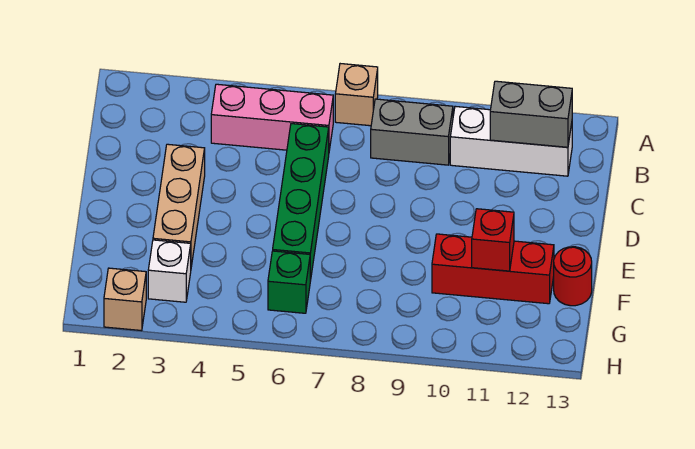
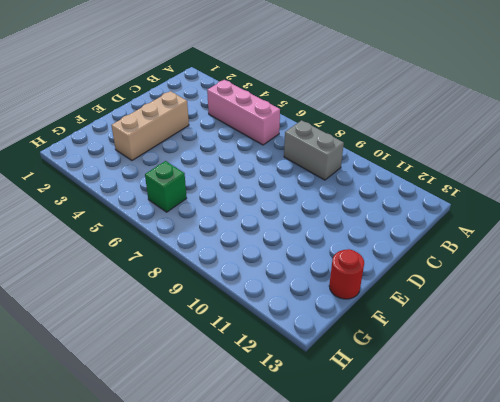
none -> tan brick A7 level 1
none -> white brick B10:B12 level 1
none -> green brick C6:F6 level 1

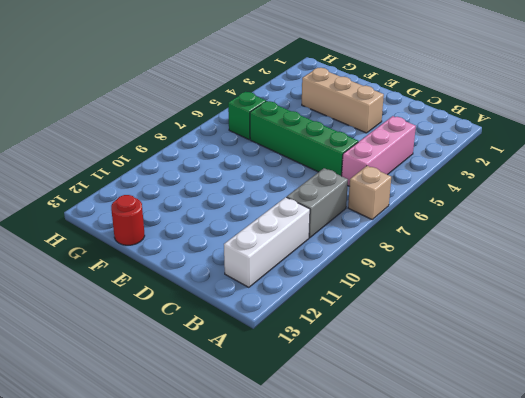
none -> red brick F10:F12 level 1
none -> white brick G3 level 1
none -> tan brick H2 level 1

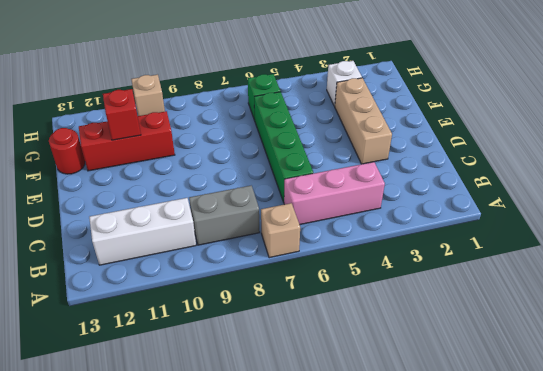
tan brick H10 level 1 -> tan brick H2 level 1
none -> grey brick B11:B12 level 2

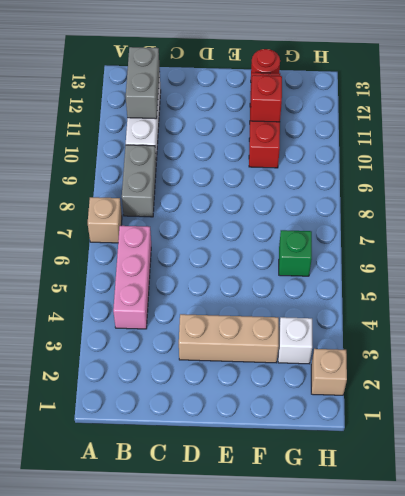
none -> green brick C6:F6 level 1

